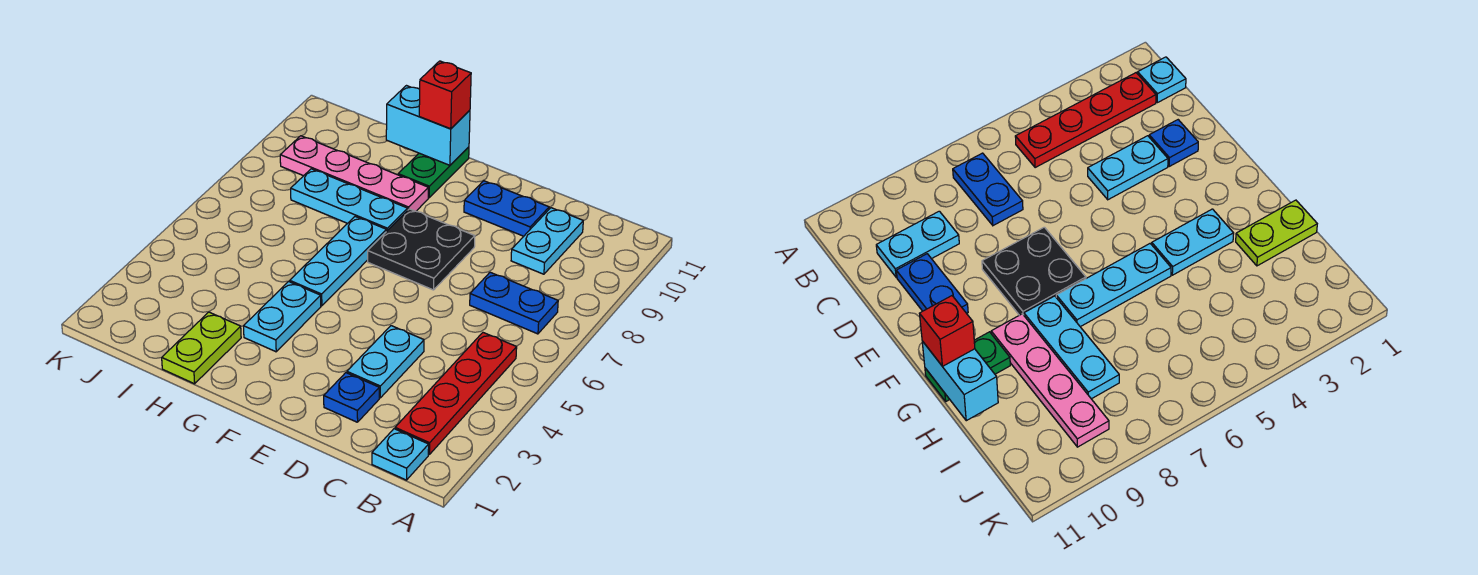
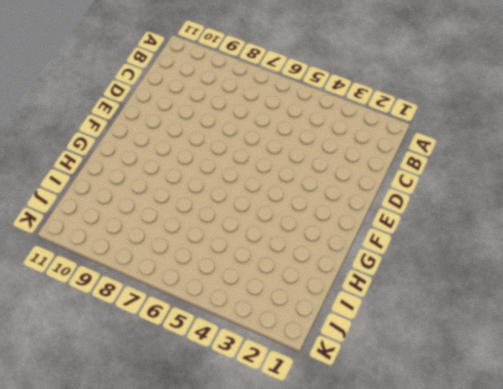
none -> cyan plate B1 level 1
none -> red plate B2:B5 level 1
none -> blue plate B7:C7 level 1

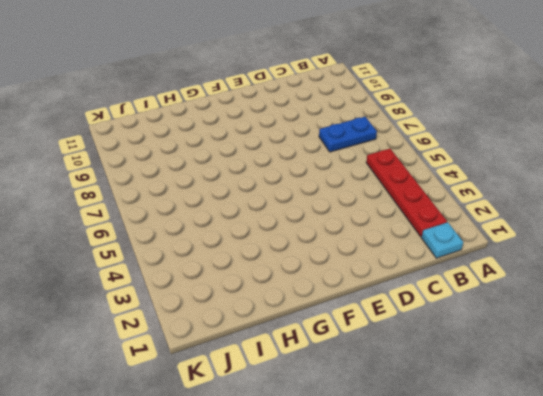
none -> cyan plate C9:C10 level 1
none -> blue plate D2 level 1
none -> cyan plate D3:D4 level 1

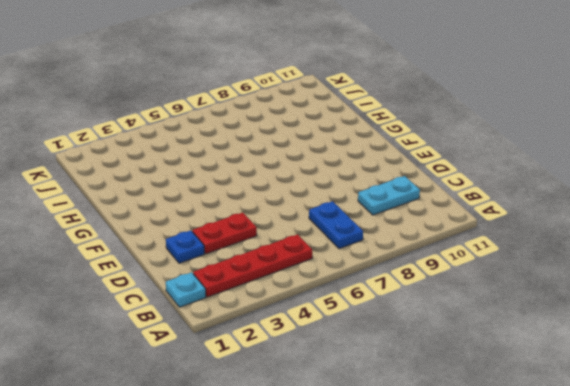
red plate D3:D4 level 1 -> cyan plate D3:D4 level 1
none -> blue plate D10:E10 level 1
none -> black plate E7:F8 level 1
none -> cyan plate G3:G4 level 1

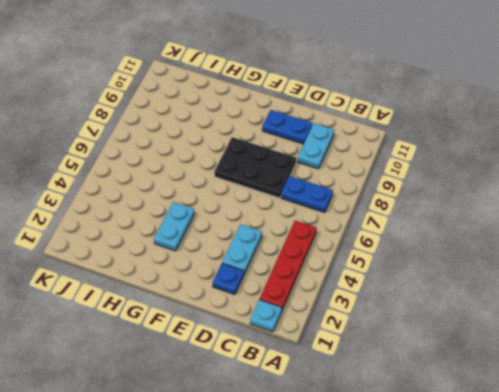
black plate D7:F8 level 1 -> black plate E7:F8 level 1
none -> cyan plate G5:G7 level 1
none -> cyan plate G8:I8 level 1
none -> pink plate G9:J9 level 1

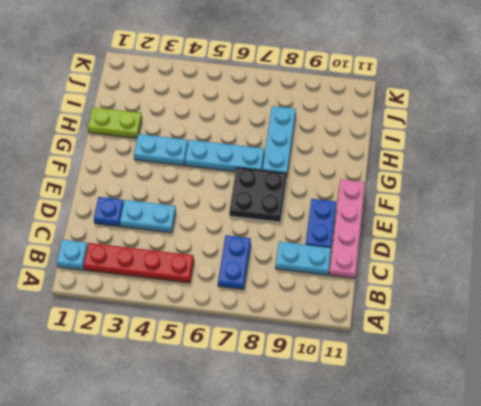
pink plate C11:F11 level 1 -> pink plate G9:J9 level 1
none -> green plate G10:G11 level 1
none -> cyan brick G11:H11 level 2
none -> red brick G11 level 3

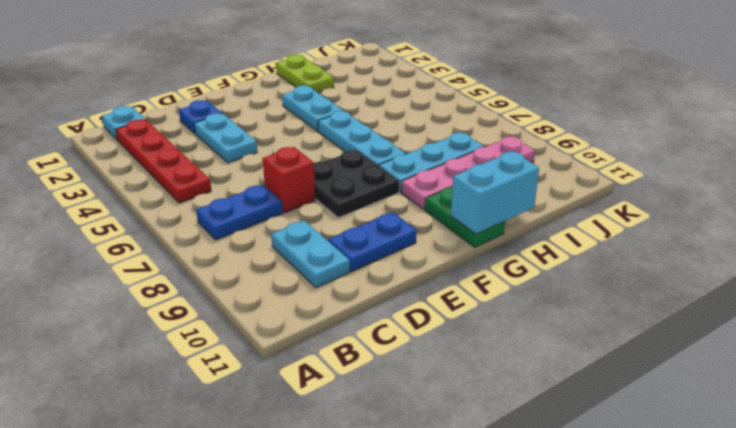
red brick D7 level 1 -> red brick G11 level 3

